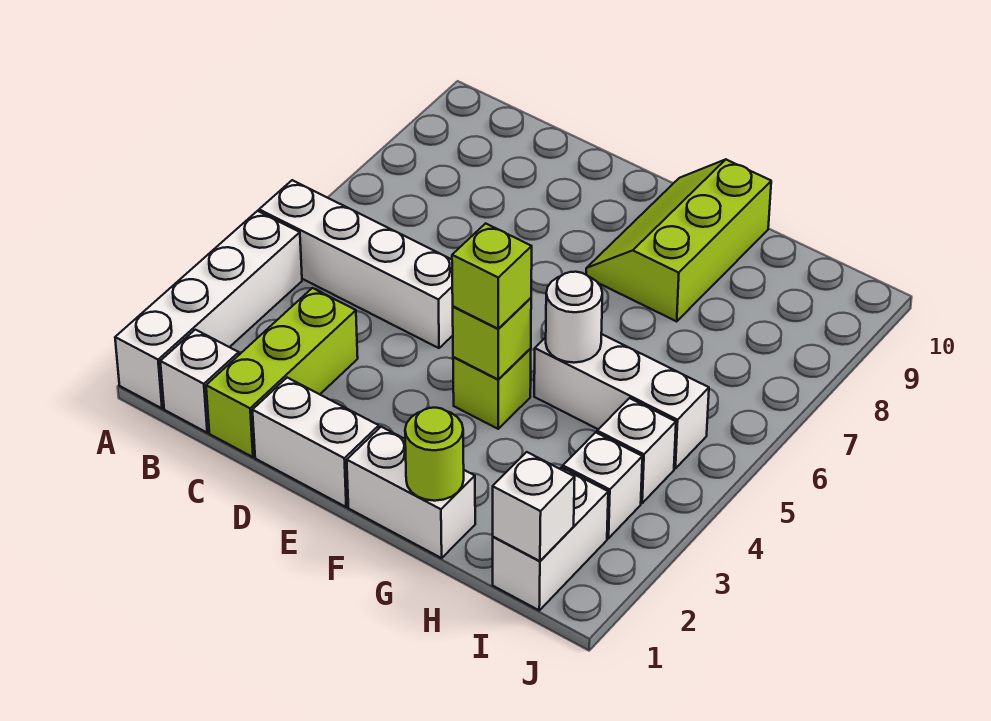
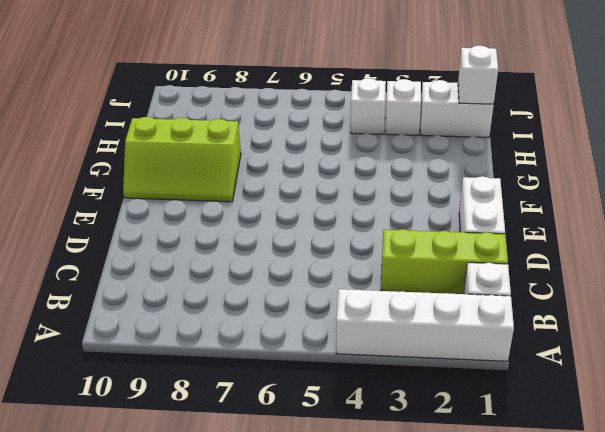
none -> white brick A5:D5 level 1
none -> white brick F1:G1 level 1
none -> lime brick F4 level 1

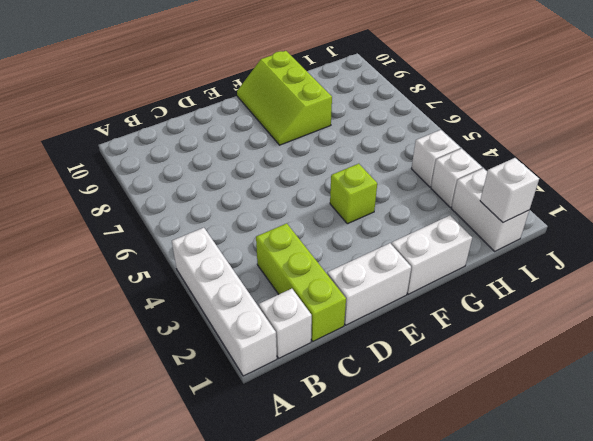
none -> white brick A5:D5 level 1
none -> white brick G5:I5 level 1
none -> lime brick F4 level 2

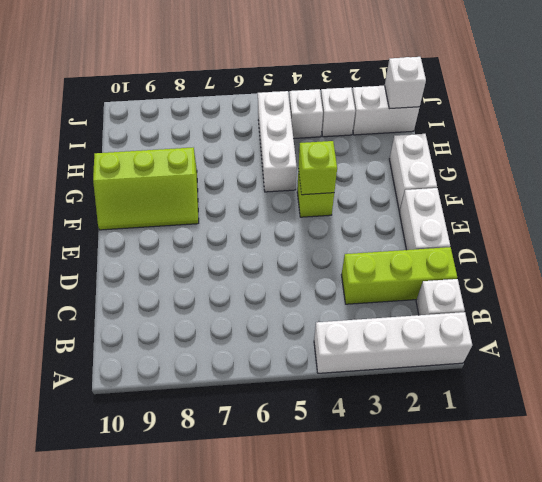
none -> white brick A5:D5 level 1
none -> lime round brick G1 level 2
none -> white round brick G5 level 2

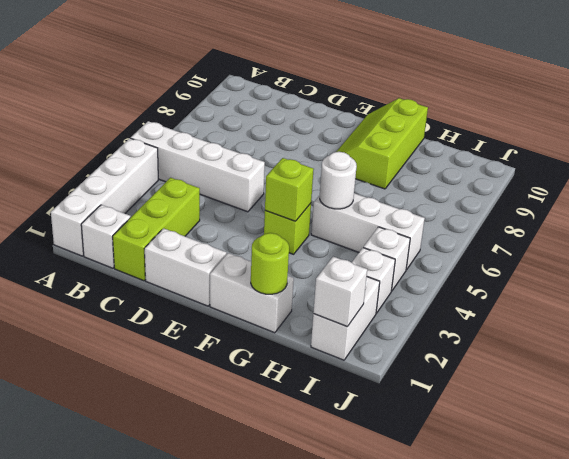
none -> lime brick F4 level 3

